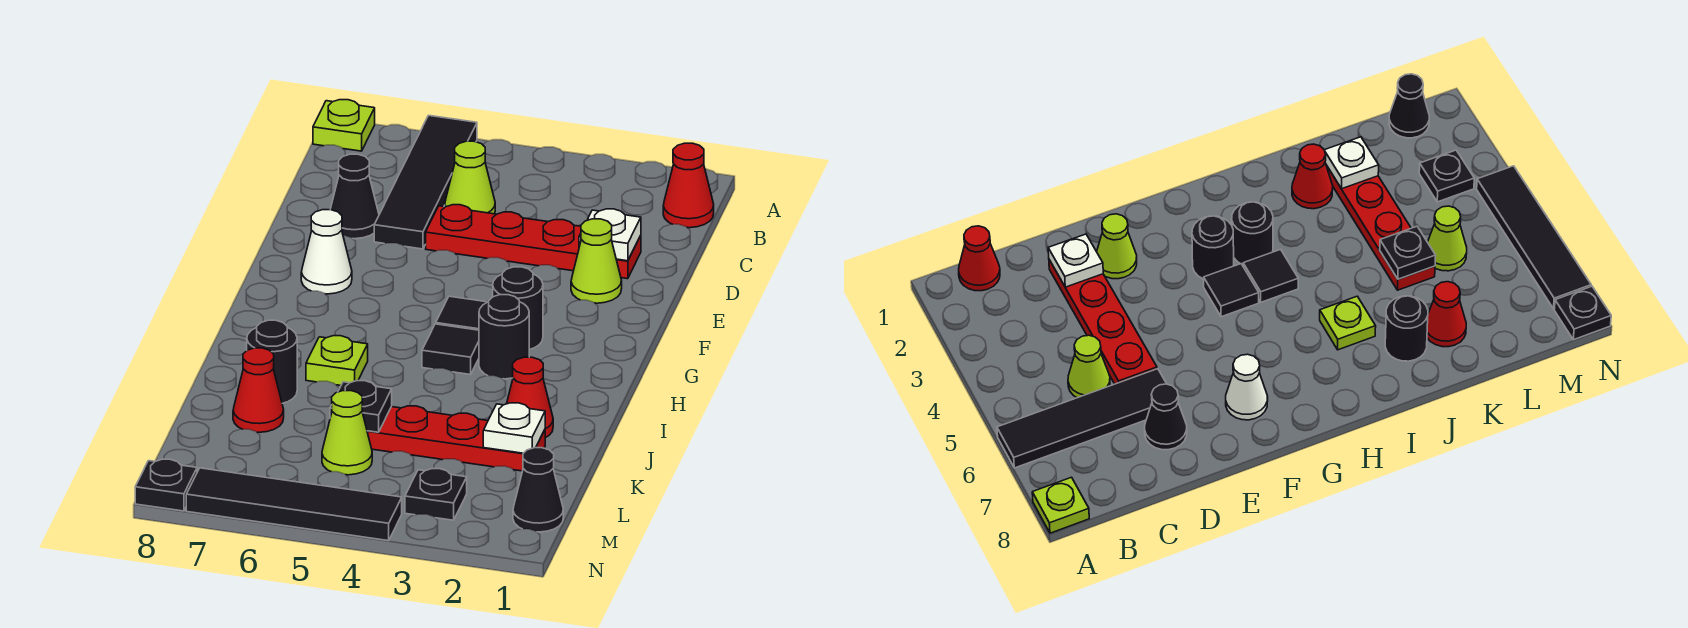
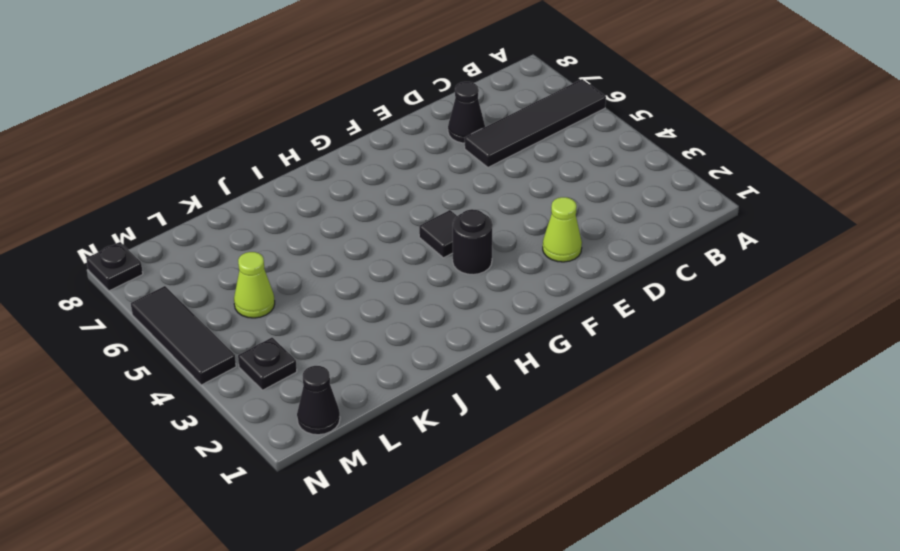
black tile N4:N6 level 1 -> black tile N4:N7 level 1
none -> lime plate A8 level 1
none -> red cone B1 level 1
none -> lime cone C5 level 1

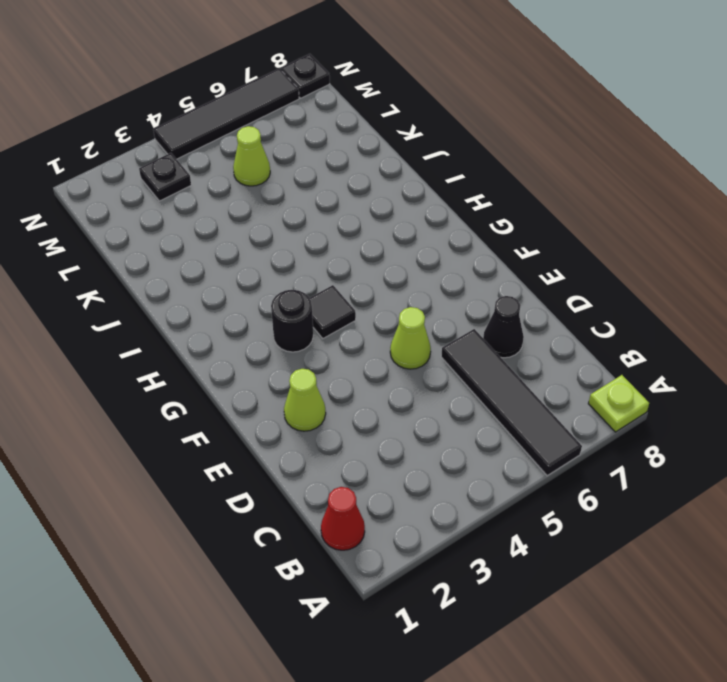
lime cone E5 level 1 -> lime cone C5 level 1
none -> red plate D2:D5 level 1
none -> white cone F7 level 1
none -> black round brick H3 level 1

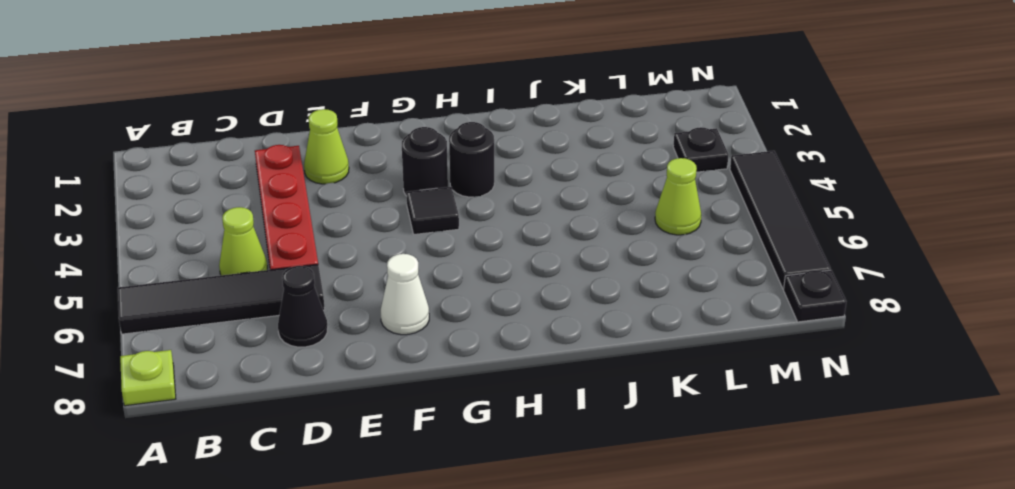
none -> red cone B1 level 1
none -> black tile H4 level 1
none -> lime plate I6 level 1

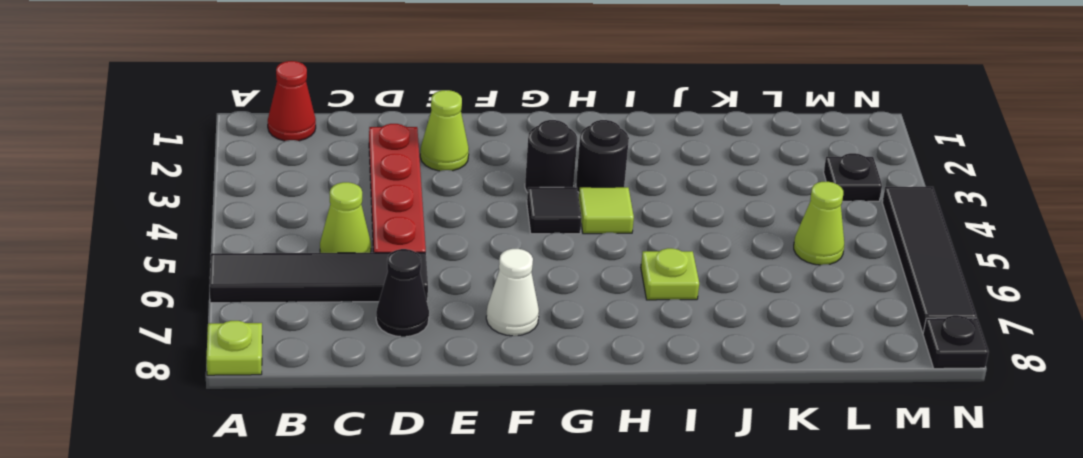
lime tile H4 level 1 -> black tile H4 level 1
none -> red cone J2 level 1
none -> black round brick J7 level 1
none -> red plate K2:K5 level 1

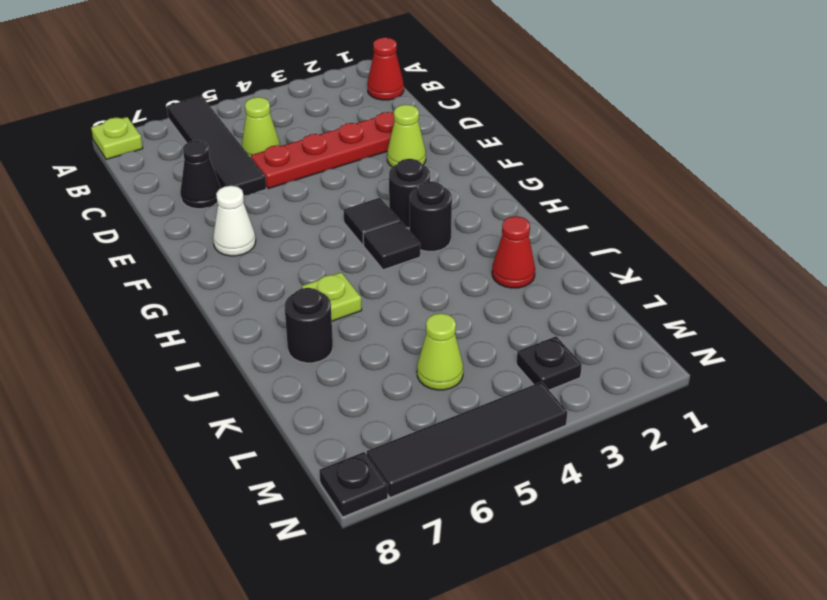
none -> red plate K2:K5 level 1
none -> red cone K7 level 1
none -> black cone M1 level 1

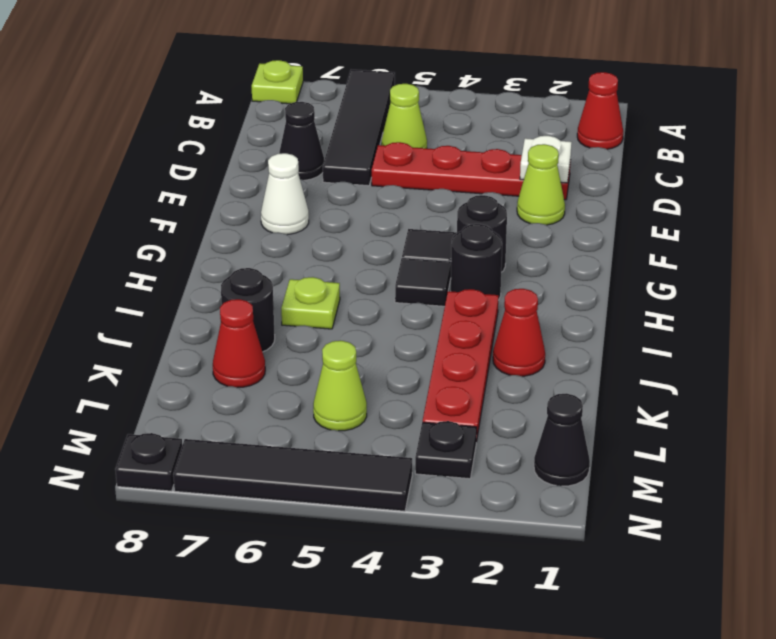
red plate I3:L3 level 1 -> red plate K2:K5 level 1
none -> white plate K2 level 2
none -> black plate K5 level 2

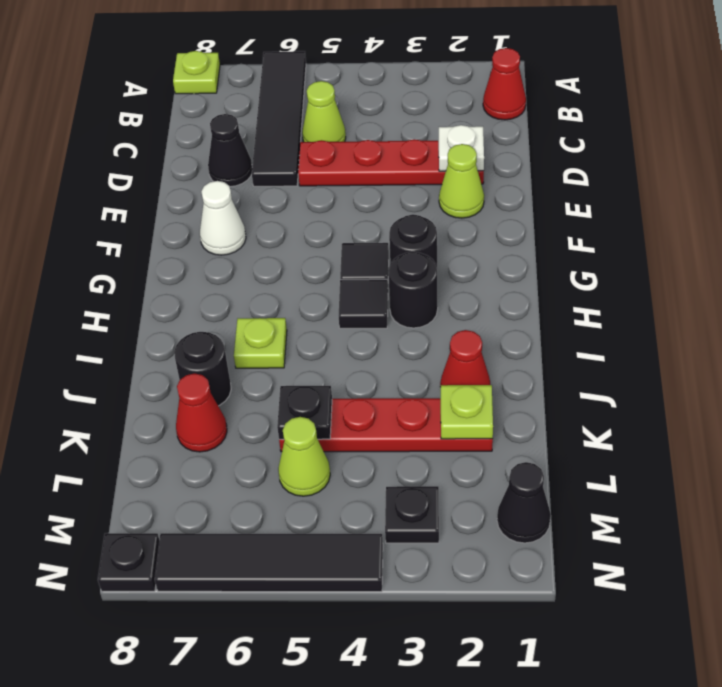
lime plate K2 level 2 -> white plate K2 level 2

